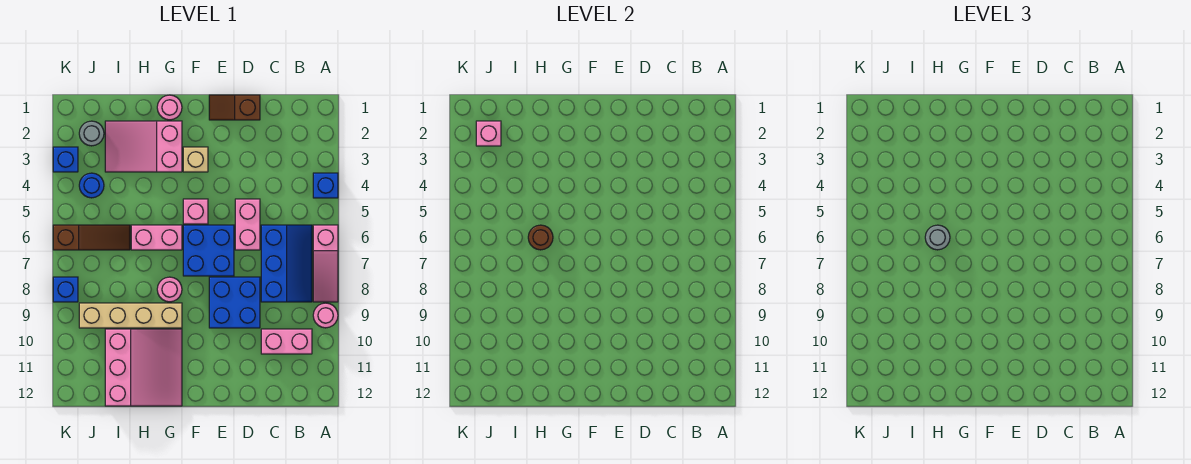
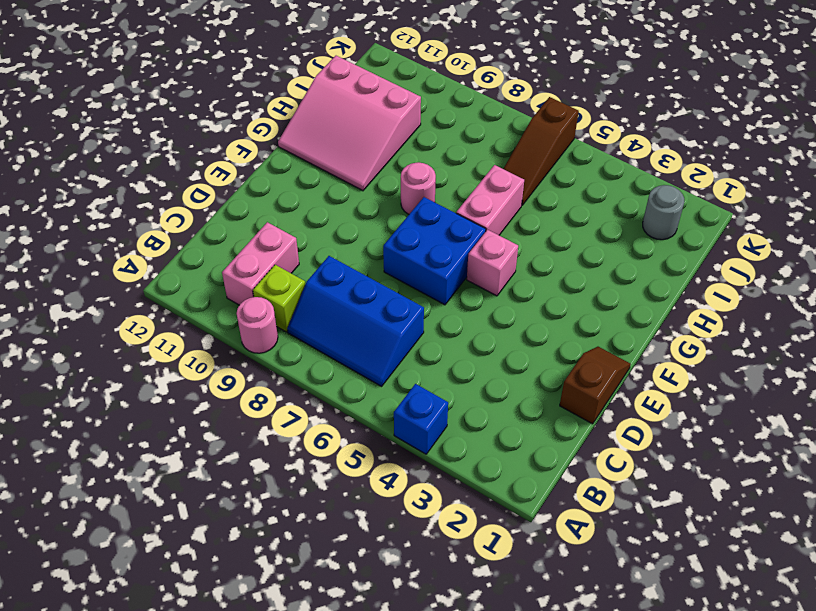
lime brick B9 level 1 -> none
none -> pink slope A6:A8 level 1 top 6
none -> pink brick D5:D6 level 1
none -> blue brick D8:E9 level 1

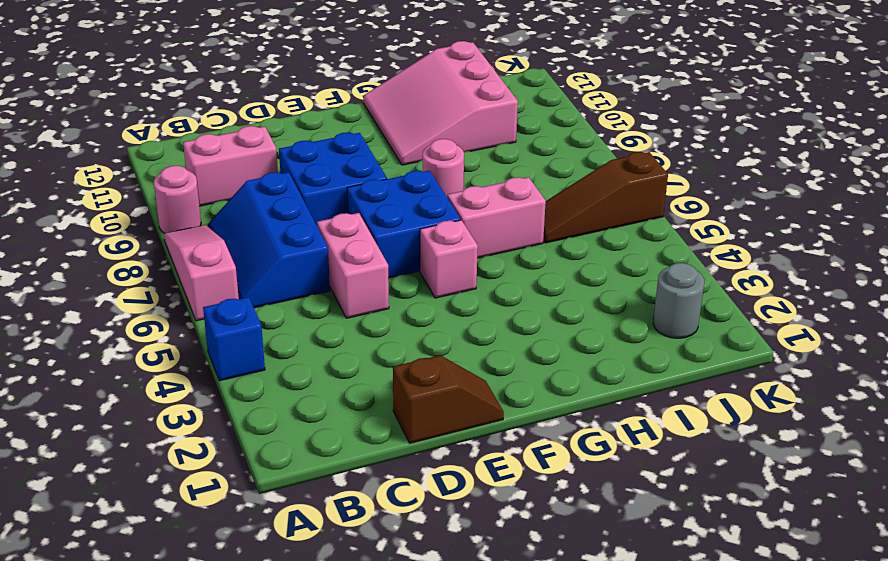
none -> tan brick F3 level 1
none -> pink round brick G1 level 1
none -> pink slope G2:I3 level 1 top G

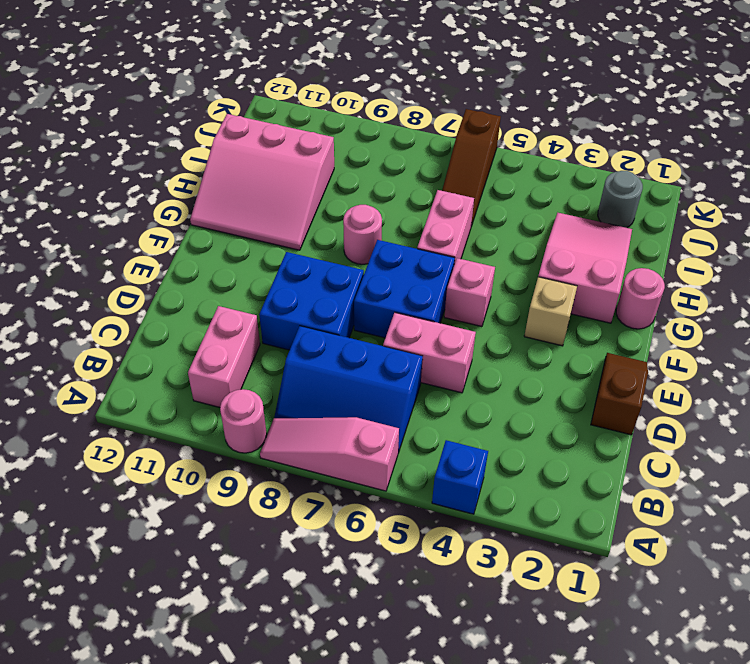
none -> tan brick G9:J9 level 1
none -> blue round brick J4 level 1
none -> blue brick K3 level 1

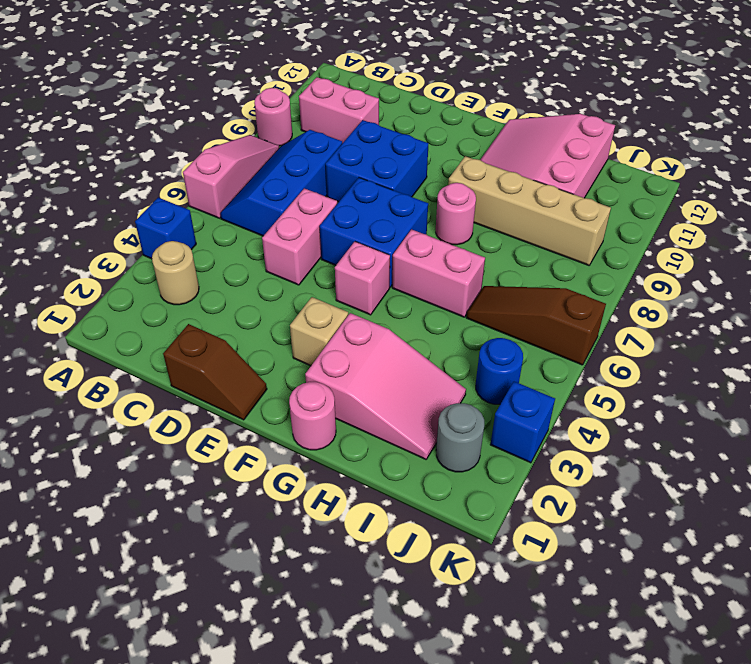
tan round brick B3 level 1 -> none
none -> blue brick K8 level 1
none -> brown round brick H6 level 2
none -> pink brick J2 level 2

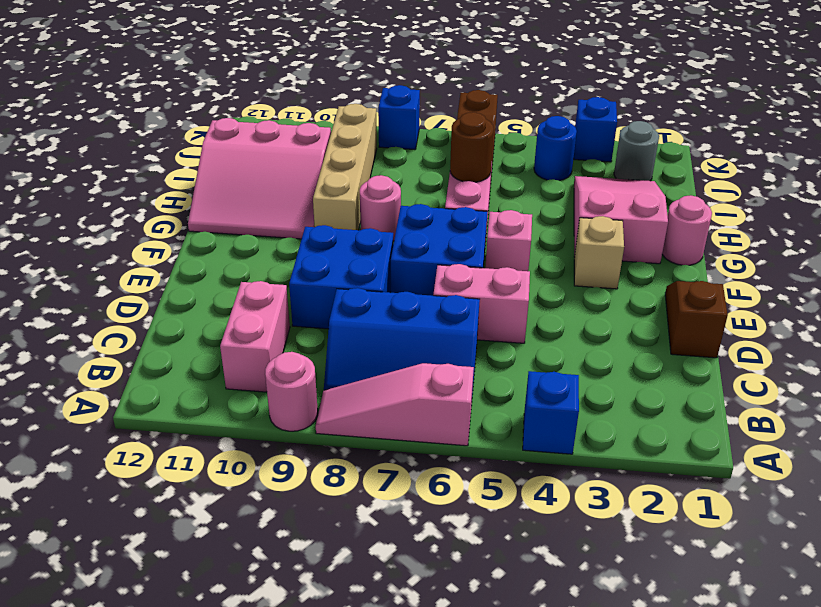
none -> pink brick J2 level 2
none -> grey round brick H6 level 3

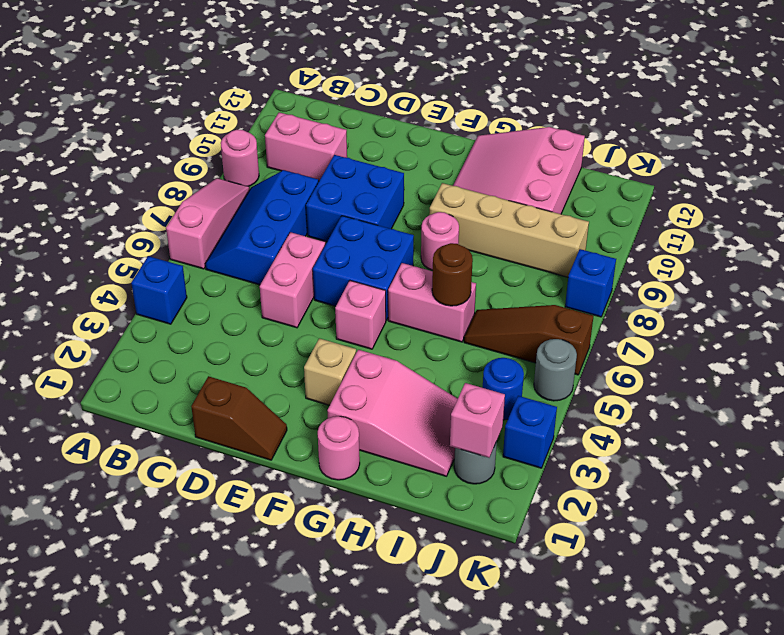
grey round brick K5 level 1 -> grey round brick H6 level 3

